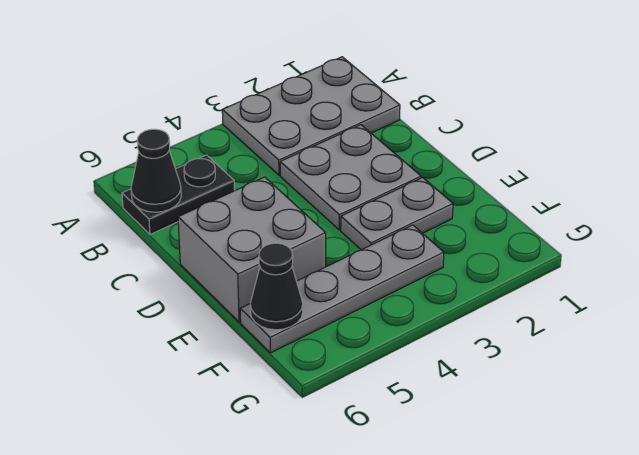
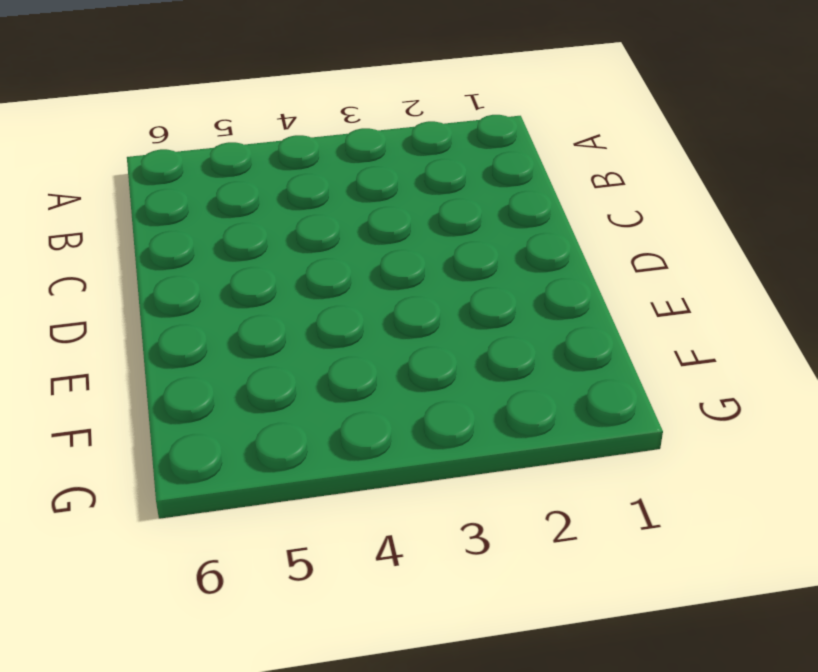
none -> grey plate A1:B3 level 1
none -> black plate B5:B6 level 1

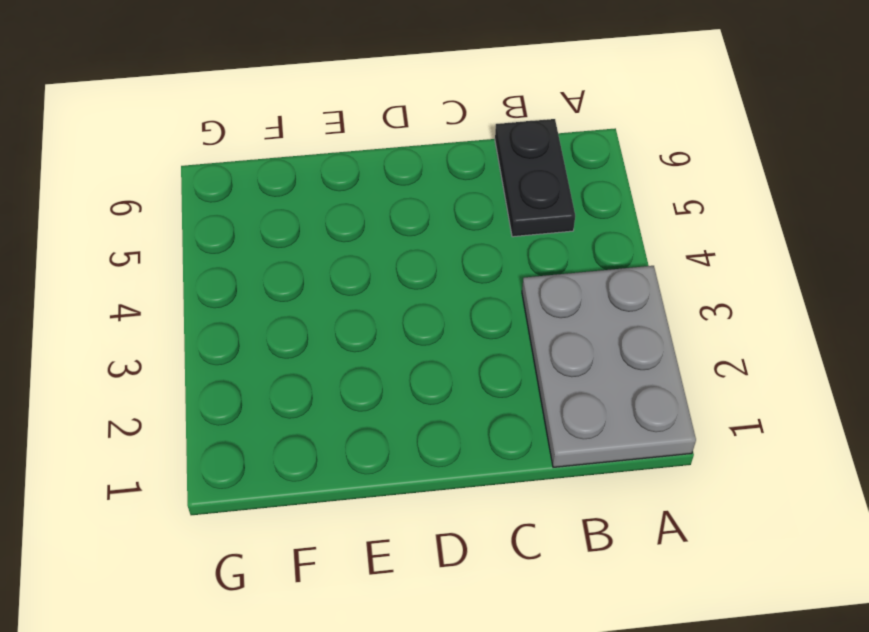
none -> grey plate C2:D3 level 1
none -> grey brick D5:E6 level 1

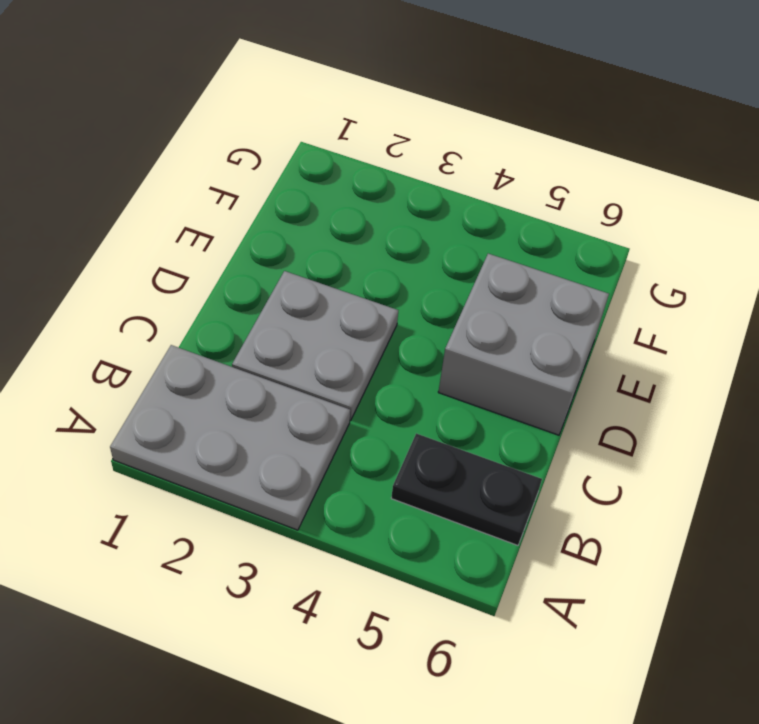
none -> grey plate E2:E3 level 1
none -> grey plate F3:F6 level 1

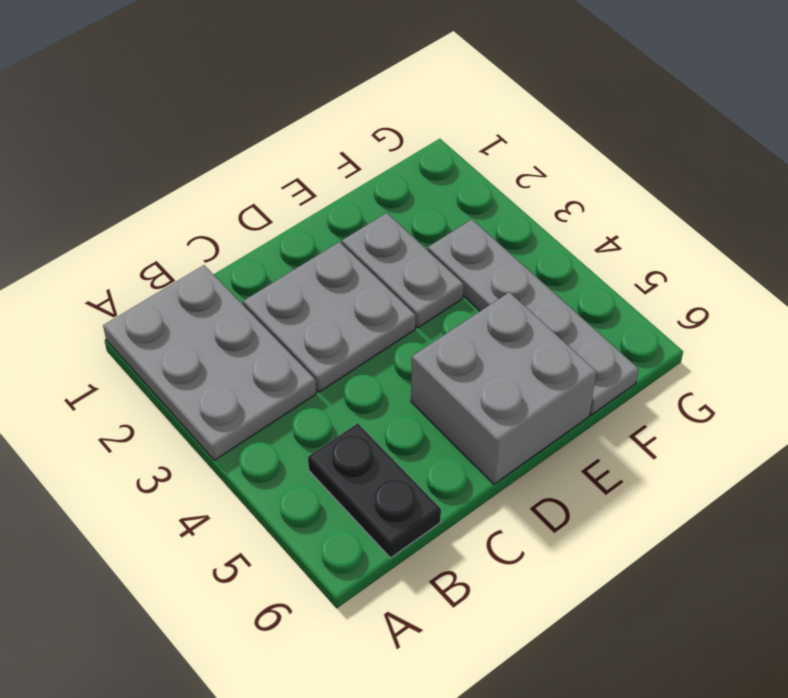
none -> black cone B6 level 2
none -> black cone F6 level 2

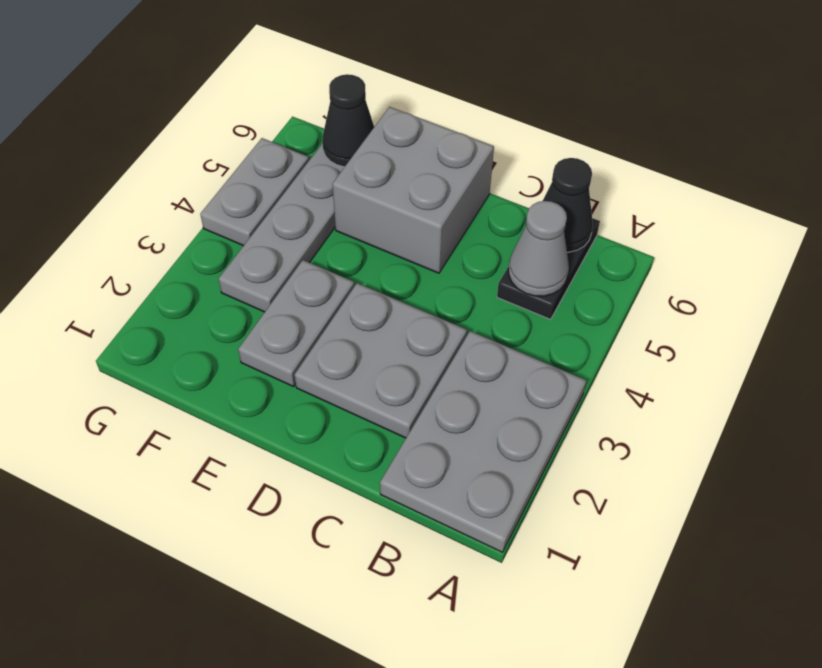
grey cone B5 level 2 -> none
grey plate G4:G5 level 1 -> none

